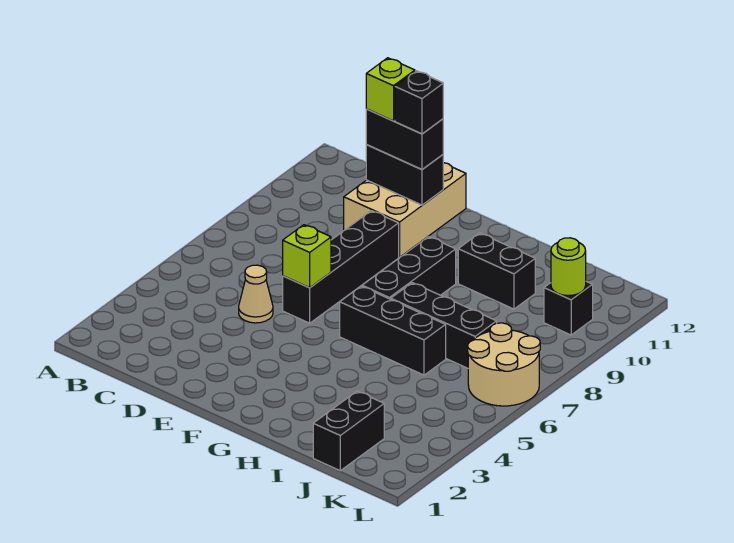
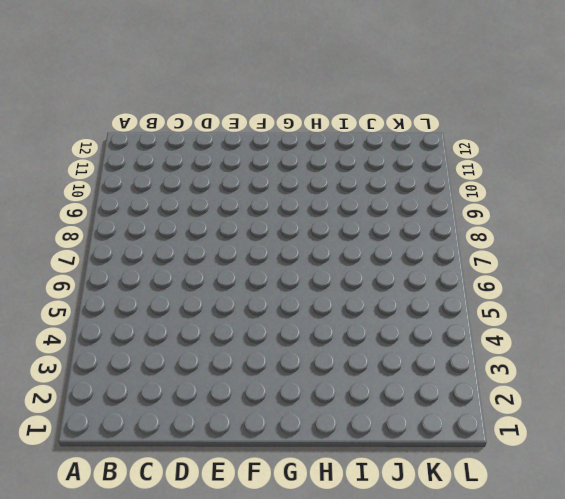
none -> tan cone D5 level 1
none -> tan brick D10:E12 level 1
none -> black brick E6:E9 level 1

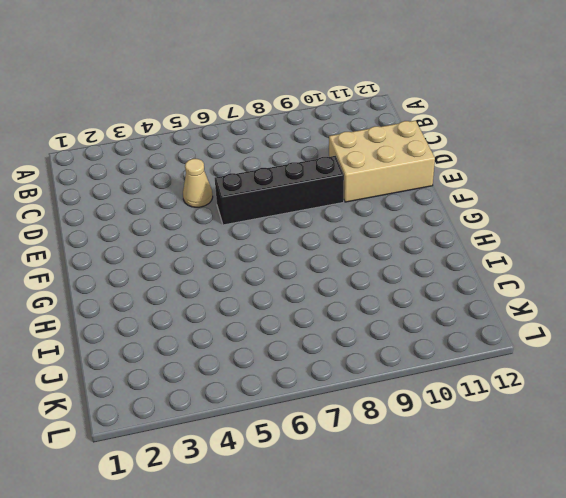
none -> black brick G6:I6 level 1
none -> black brick G7:G9 level 1
none -> black brick H7:J7 level 1

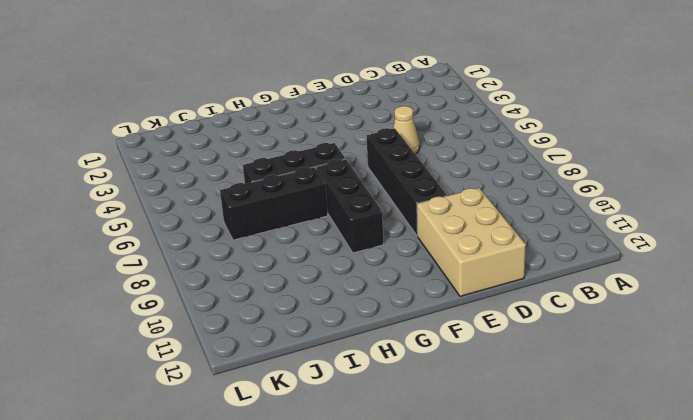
none -> black brick H10:I10 level 1
none -> black brick J1:J2 level 1
none -> tan round brick K6:L7 level 1

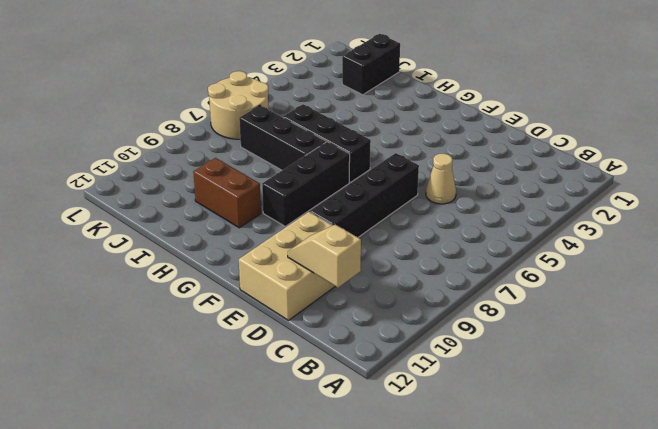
tan slope C11:D11 level 2 top C -> black brick D11:E11 level 2
brown brick H10:I10 level 1 -> black brick H10:I10 level 1
none -> black brick K10 level 1
none -> lime brick E6 level 2
none -> lime round brick K10 level 2

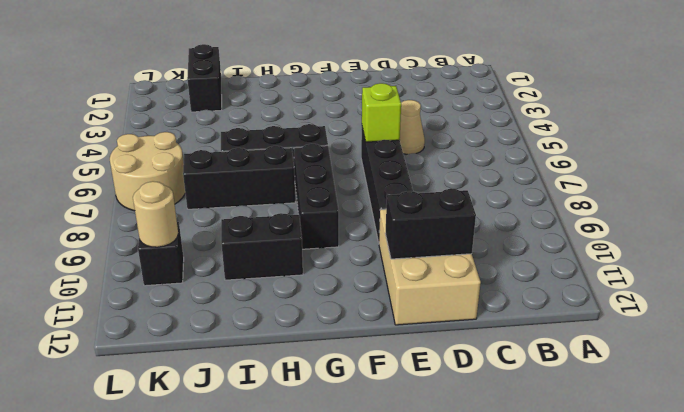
tan round brick K10 level 2 -> lime round brick K10 level 2
none -> black brick D11:E11 level 3
none -> lime brick D11 level 4
none -> black brick E11 level 4

